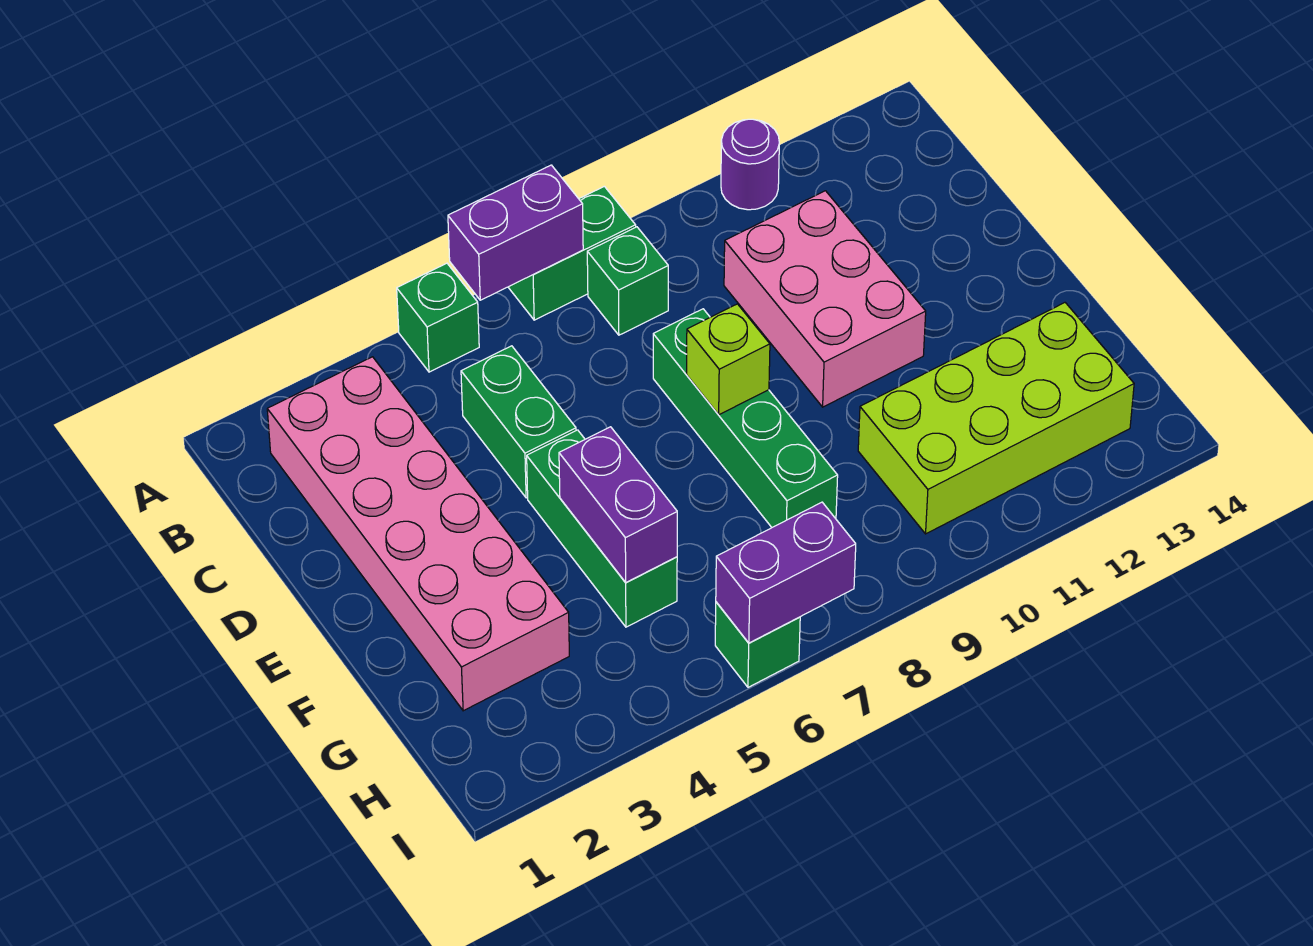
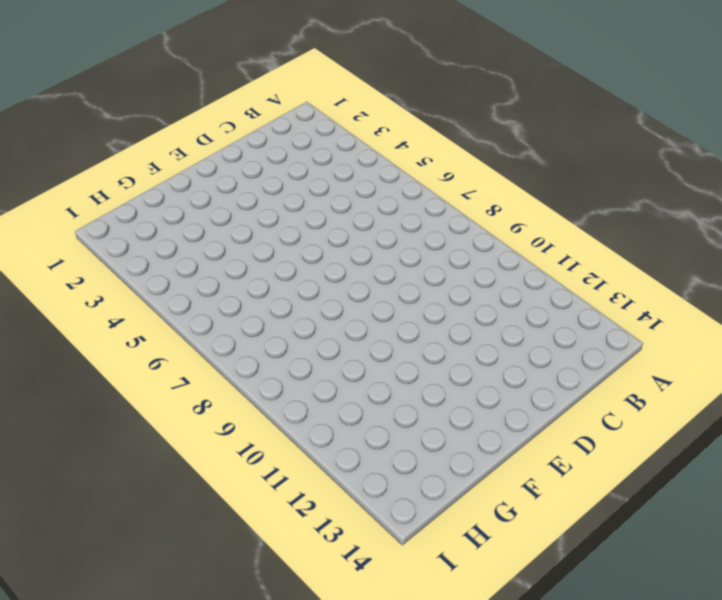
none -> green brick A5 level 1
none -> green brick A7:A8 level 1
none -> purple round brick A11 level 1

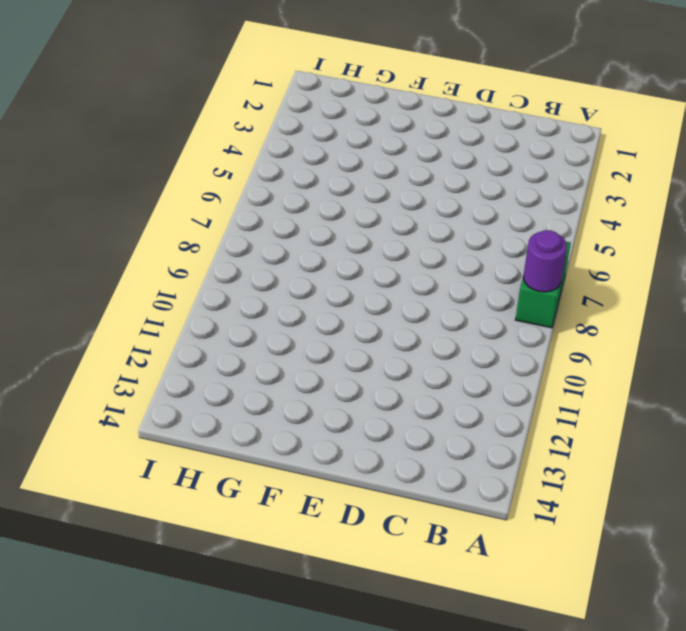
purple round brick A8 level 2 -> purple round brick A11 level 1
none -> green brick A5 level 1
none -> pink brick B2:G3 level 1
none -> green brick B8 level 1

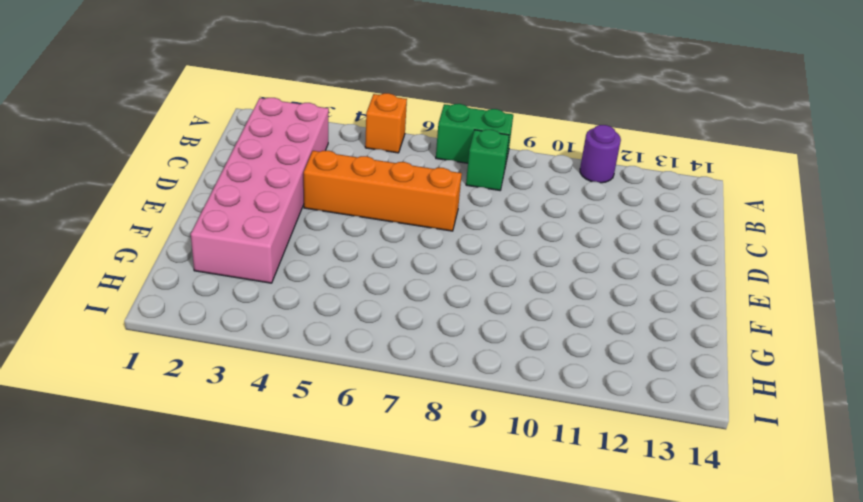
orange brick A5 level 1 -> green brick A5 level 1
orange brick D4:D7 level 1 -> green brick C5:D5 level 1
none -> pink brick C10:E11 level 1
none -> green brick D8:G8 level 1
none -> green brick E5:G5 level 1

